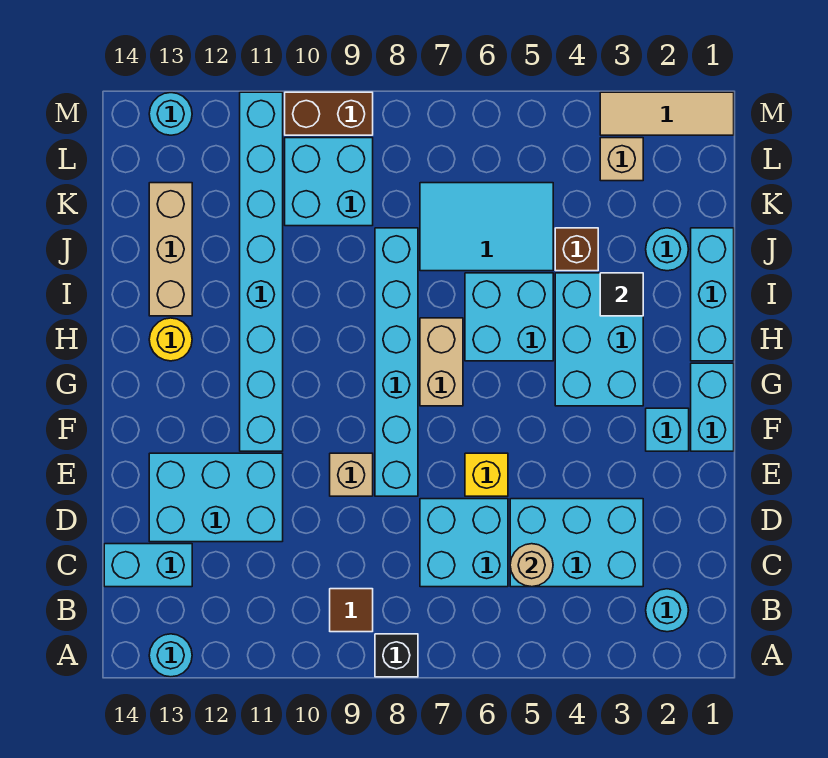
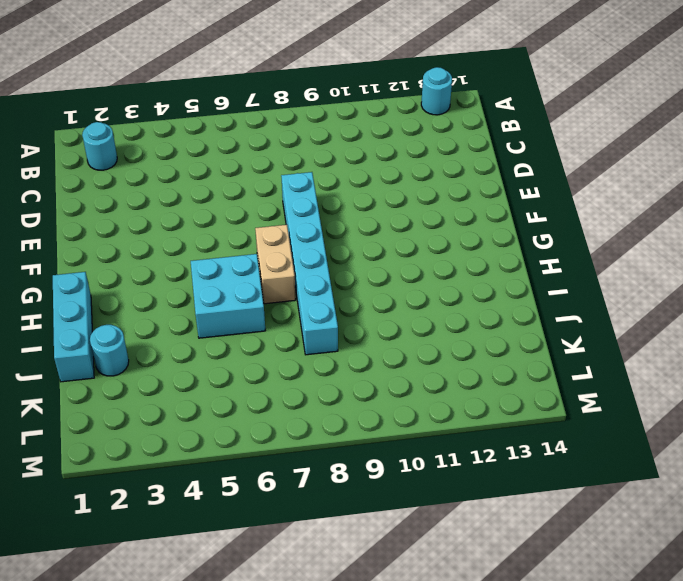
none -> black brick A8 level 1
none -> brown tile B9 level 1
none -> cyan brick C3:D5 level 1
none -> cyan brick C6:D7 level 1

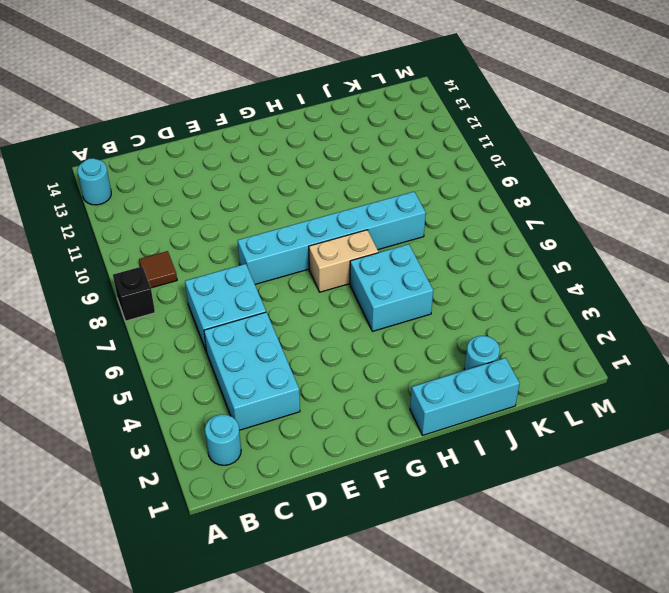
none -> cyan brick C13:C14 level 1
none -> cyan brick D11:E13 level 1
none -> yellow brick E6 level 1
none -> tan brick E9 level 1

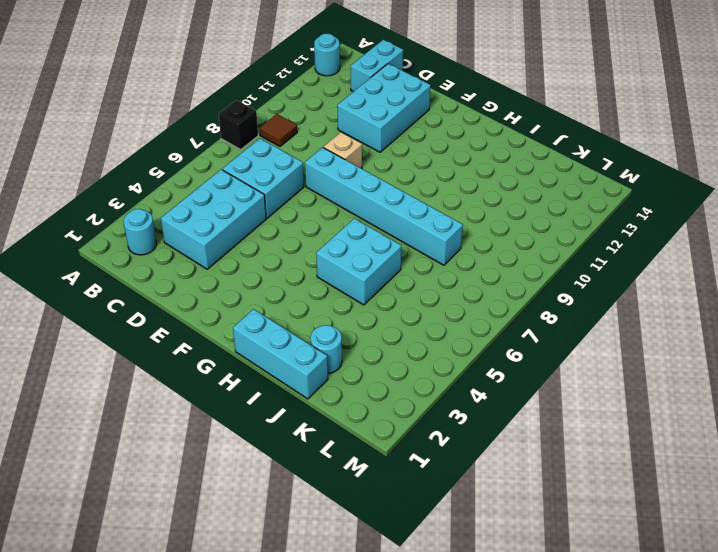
none -> yellow brick E6 level 1
none -> cyan brick F1:G1 level 1
none -> cyan brick F2 level 1
none -> cyan brick F11:M11 level 1

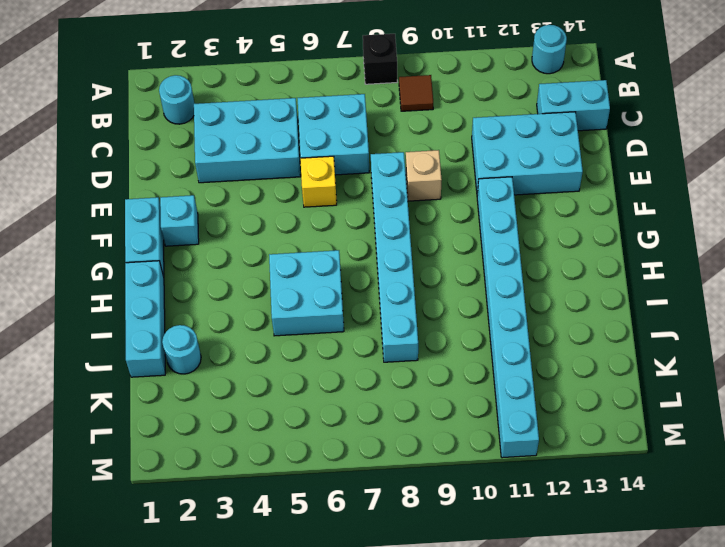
none -> cyan brick G3:I4 level 1
none -> tan brick G7:H7 level 1
none -> yellow round brick H13 level 1
none -> tan brick I13:K13 level 1

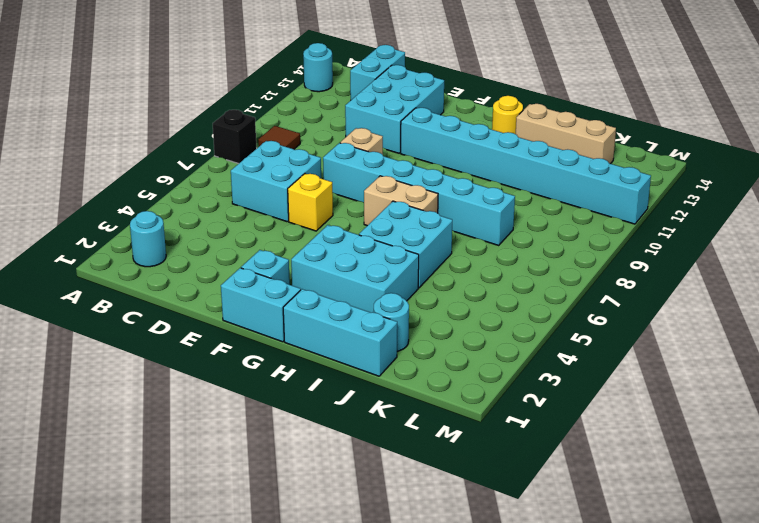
none -> cyan brick C3:D5 level 1
none -> brown brick J4 level 1
none -> cyan tile J5:K7 level 1
none -> cyan brick K9:L10 level 1

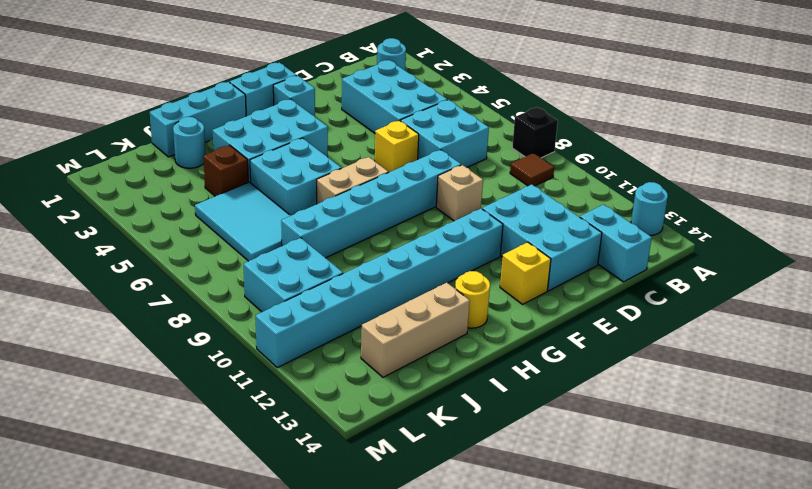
yellow brick F13 level 1 -> none
none -> tan brick L3 level 1
none -> tan tile M1:M3 level 1
none -> brown brick M9:M10 level 1
none -> cyan round brick M13 level 1

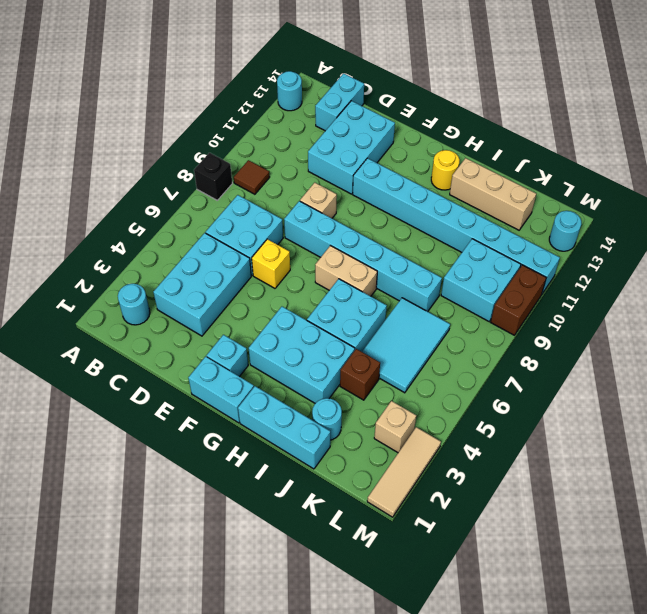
none -> tan round brick C5 level 2
none -> black tile I3 level 2

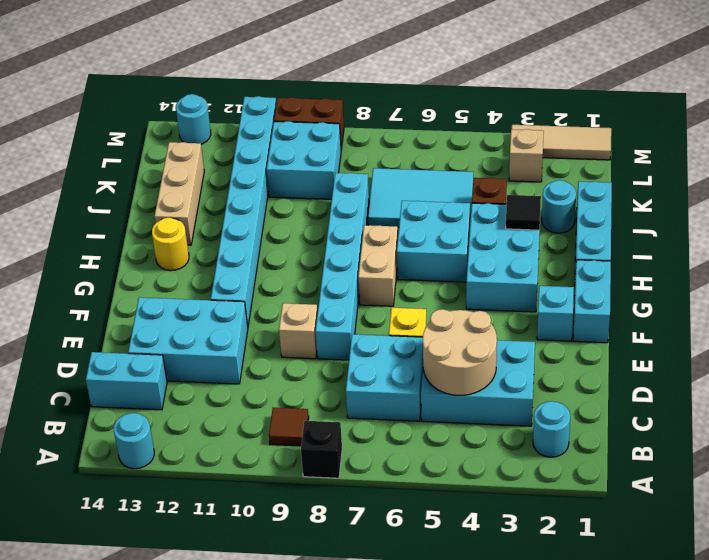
tan round brick C4:D5 level 2 -> tan round brick C5 level 2

